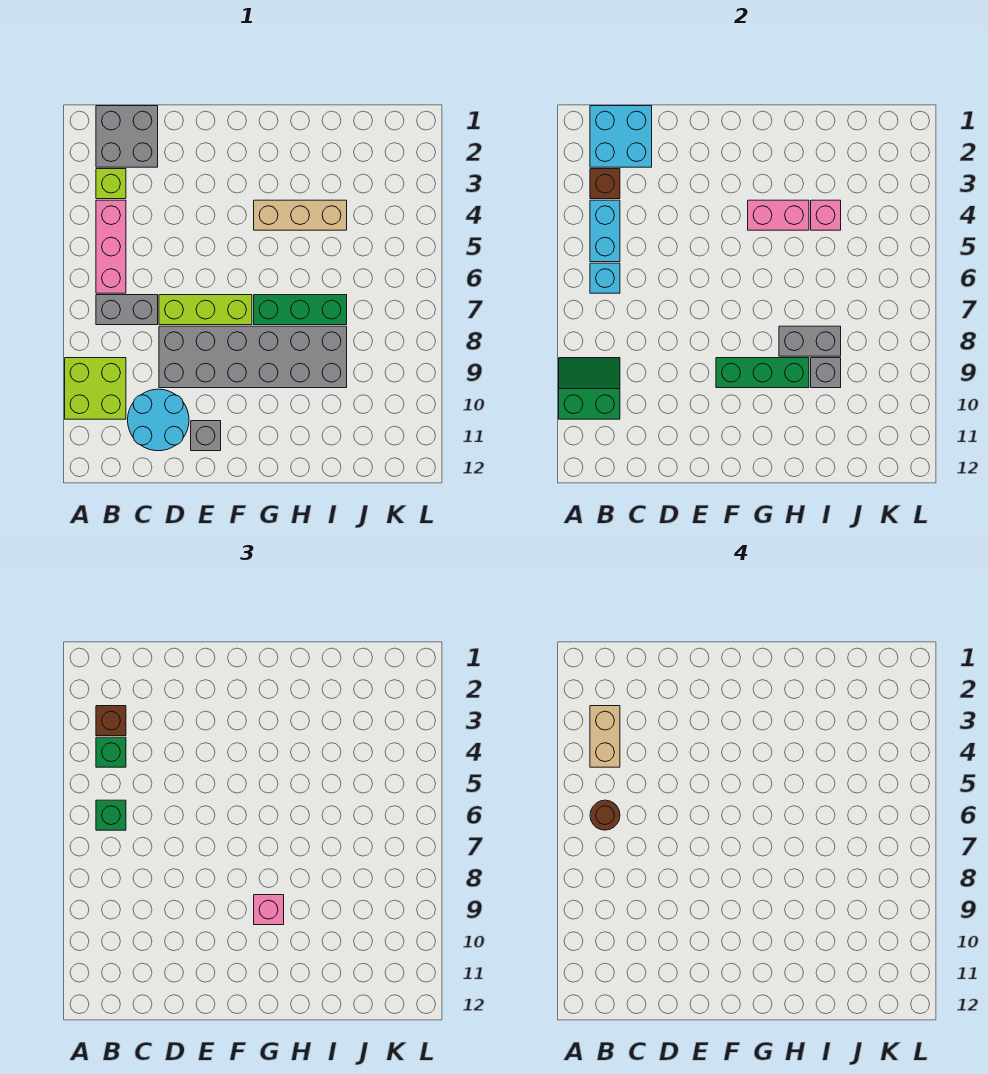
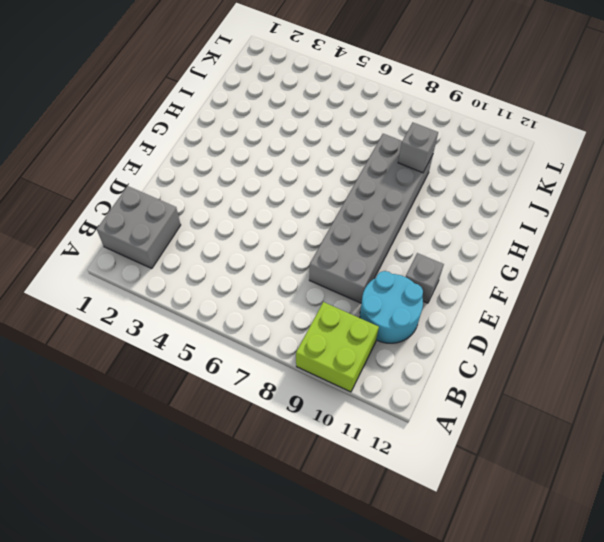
none -> lime brick B3 level 1
none -> pink brick B4:B6 level 1
none -> grey brick B7:C7 level 1

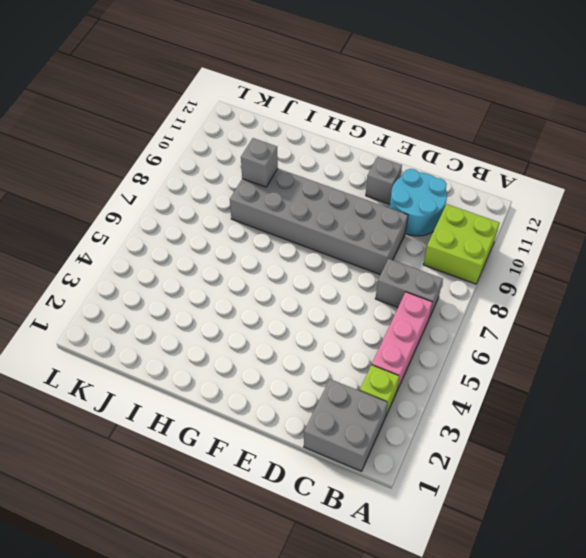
none -> lime brick D7:F7 level 1
none -> tan brick G4:I4 level 1
none -> green brick G7:I7 level 1

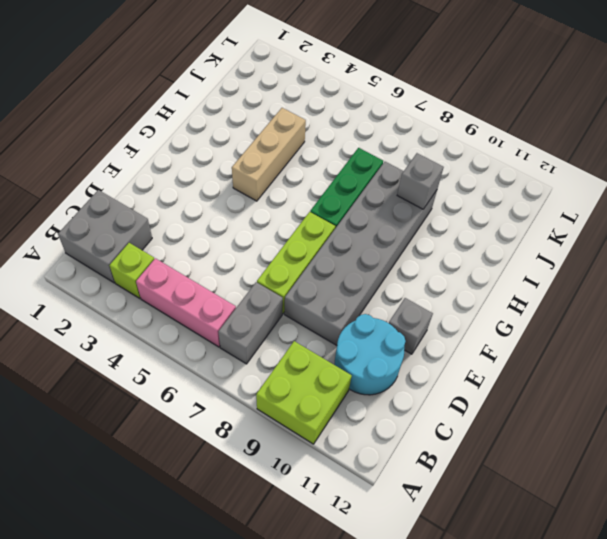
none -> green slope A9:B10 level 2 top 10
none -> cyan brick B1:C2 level 2
none -> brown brick B3 level 2

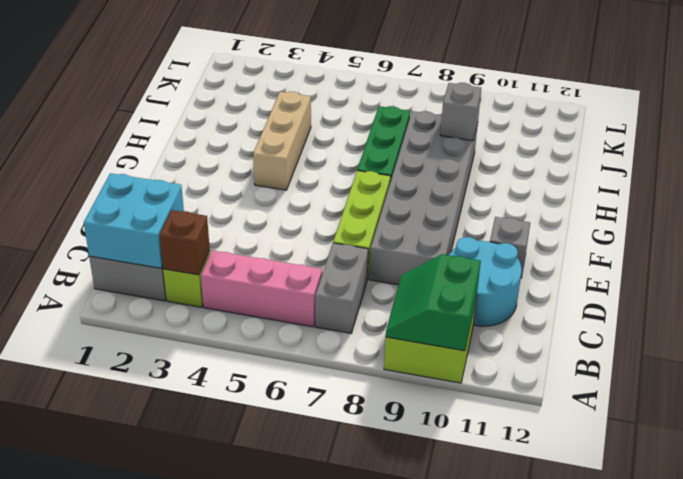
none -> cyan brick B4:B5 level 2
none -> cyan brick B6 level 2
none -> green brick F9:H9 level 2

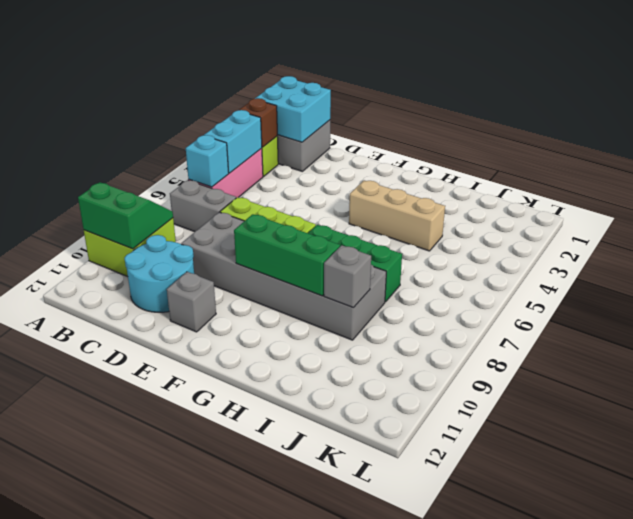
none -> pink brick G4:H4 level 2
none -> grey brick H8:I8 level 2
none -> pink brick I4 level 2

